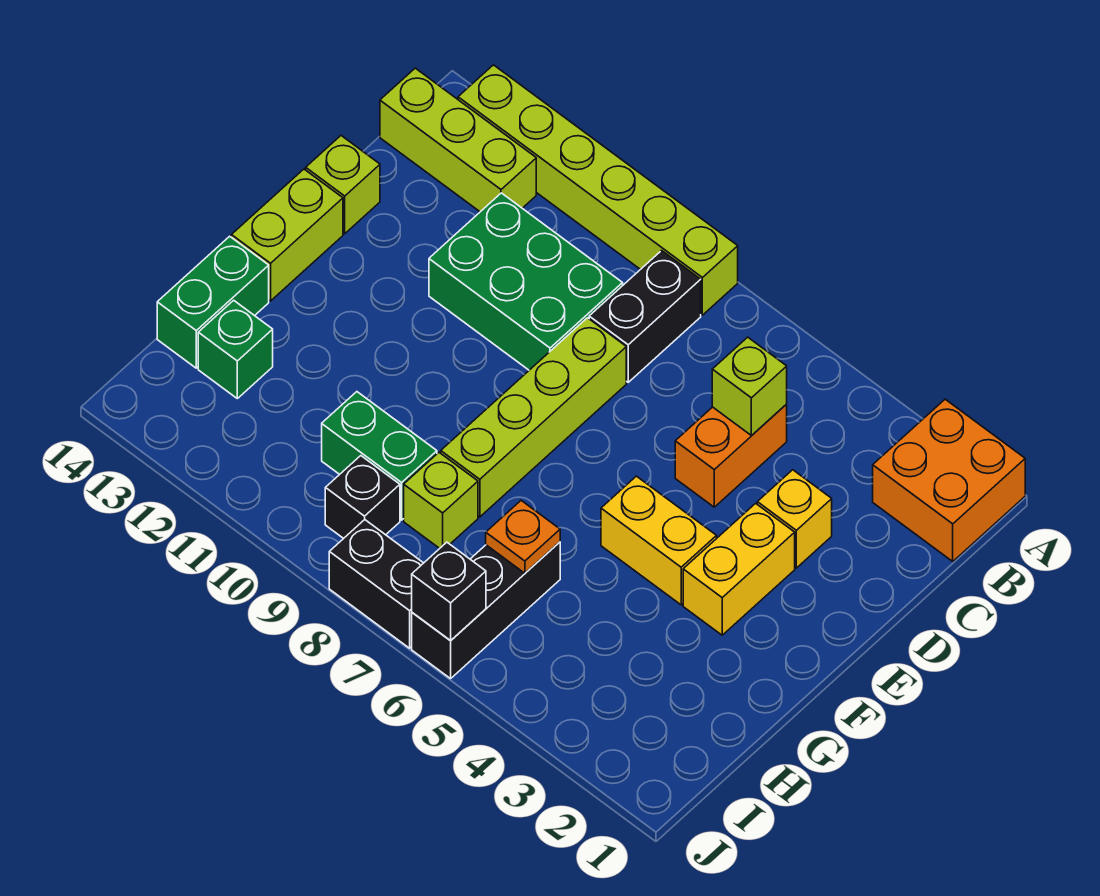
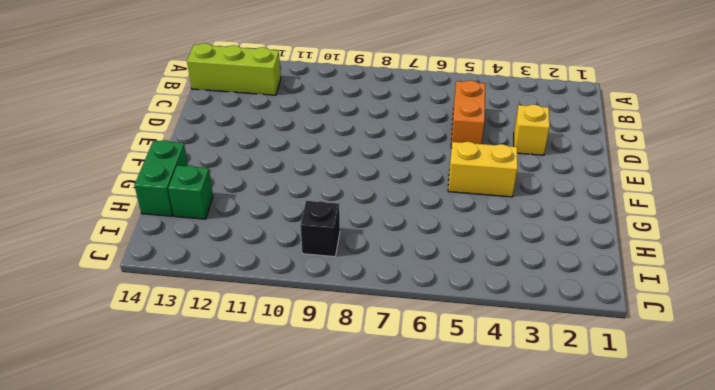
none -> orange brick A1:B2 level 1
none -> lime brick A8:A13 level 1
none -> black brick B8:C8 level 1

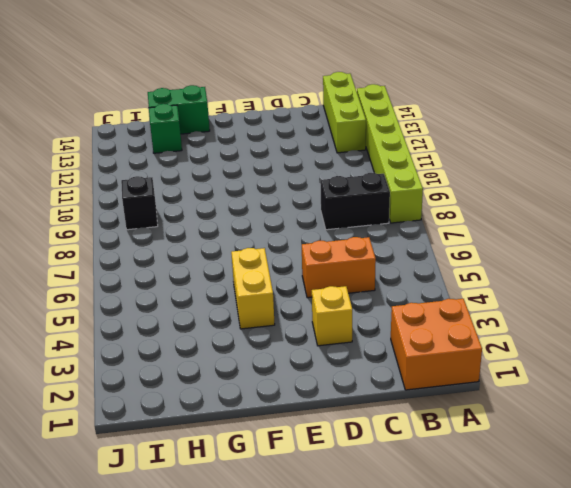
none -> green brick C9:D11 level 1
none -> lime brick D8:G8 level 1
none -> lime brick D14 level 1

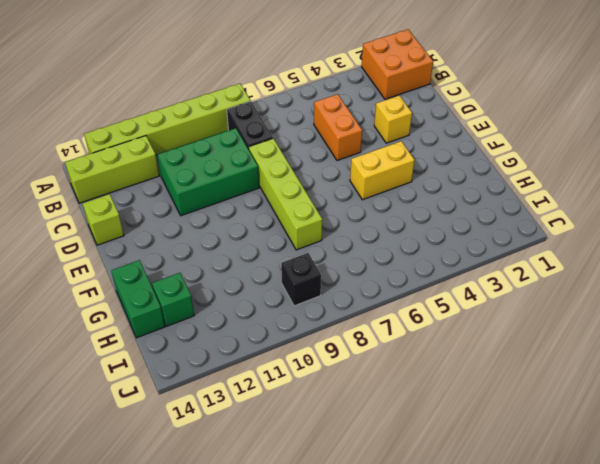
none -> yellow brick E3:F3 level 1
none -> lime brick E14:F14 level 1
none -> black brick H6:J6 level 1

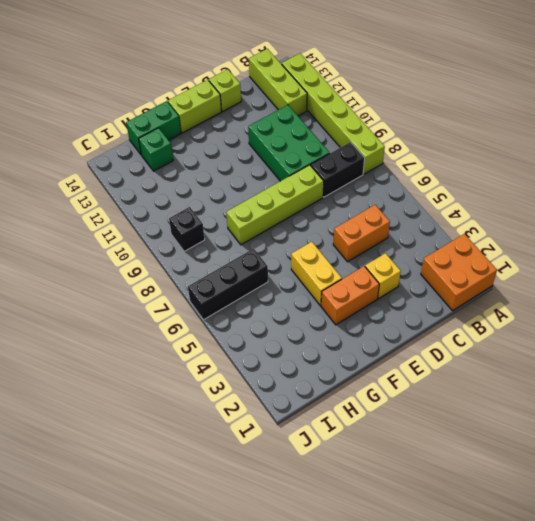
orange brick E3:F3 level 1 -> yellow brick E3:F3 level 1
none -> lime brick H8 level 1
none -> green brick H9:H10 level 1
none -> black brick J7:J8 level 1

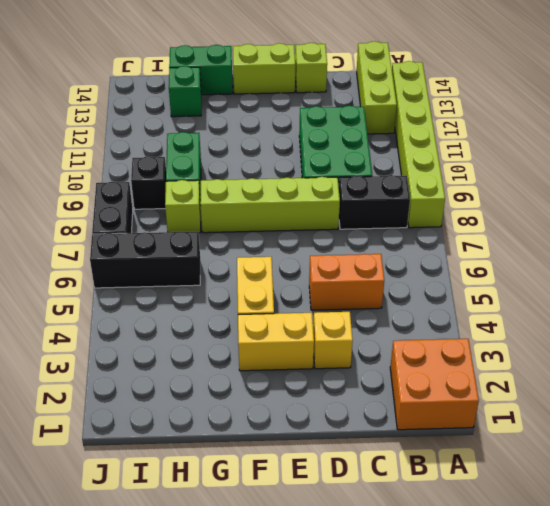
none -> lime brick C5 level 2
none -> orange plate H6 level 2
none -> black brick J6 level 2

